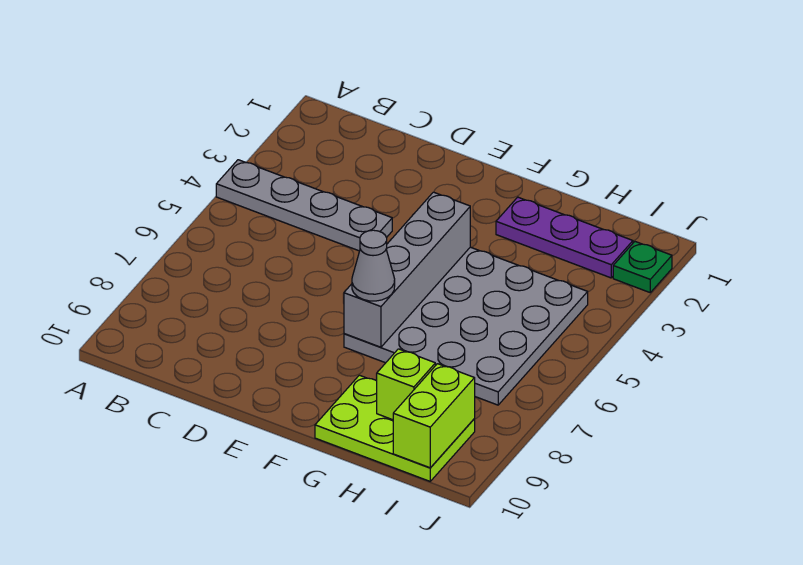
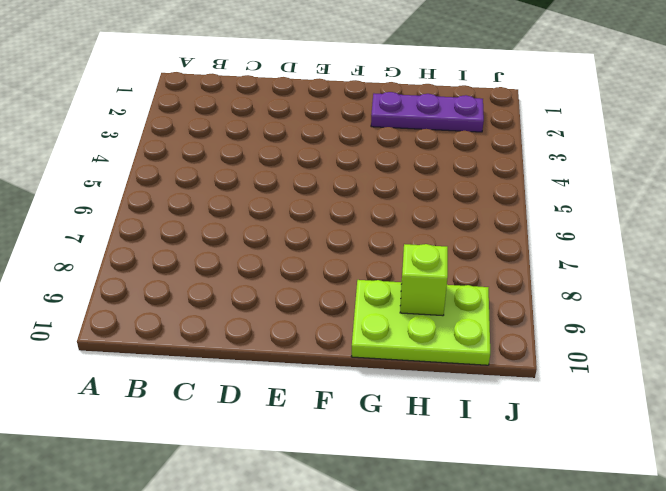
none -> grey plate A4:D4 level 1
none -> grey plate F4:I7 level 1

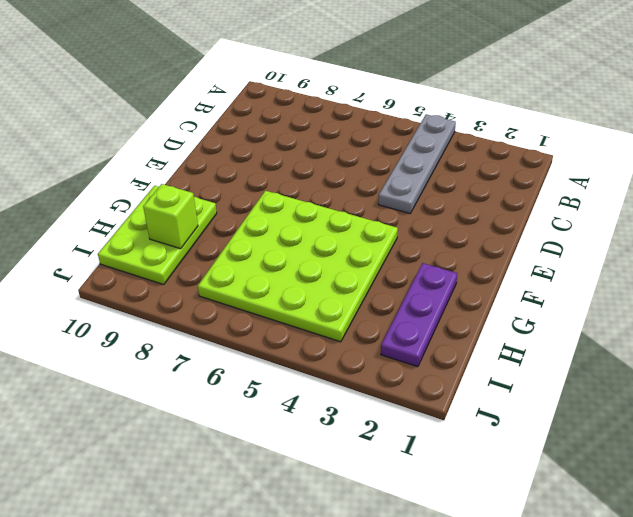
lime plate F4:I7 level 1 -> grey plate F4:I7 level 1
none -> green plate J2 level 1
none -> grey brick F4:F7 level 2

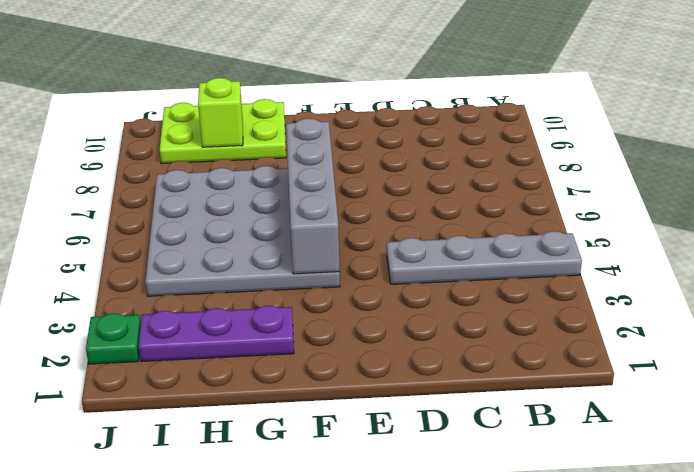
none -> lime brick I9:I10 level 2
none -> grey cone F7 level 3

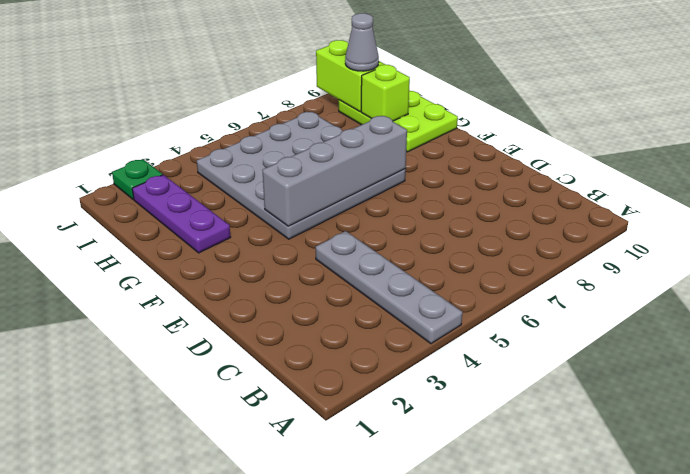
lime brick I9:J9 level 2 -> lime brick I9:I10 level 2
grey cone I9 level 3 -> grey cone F7 level 3

